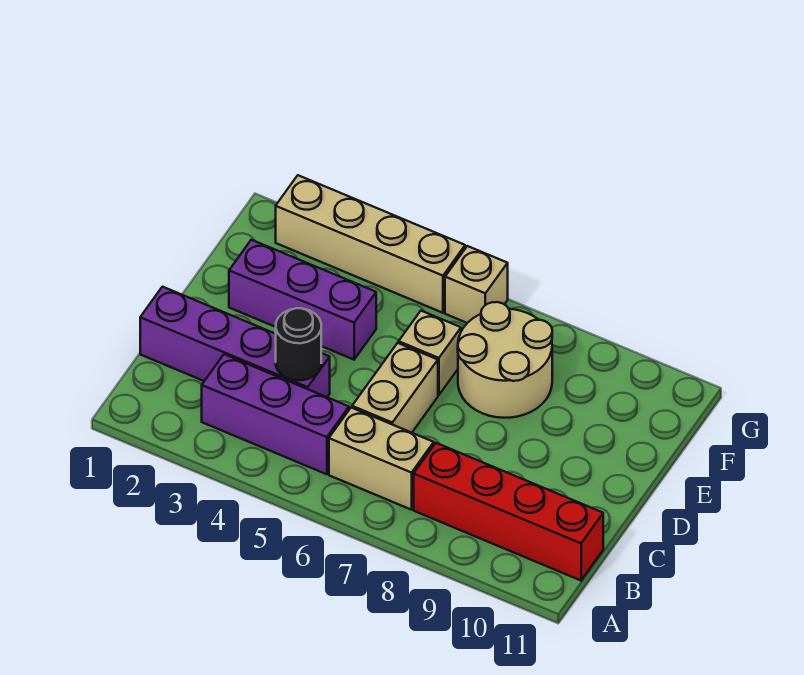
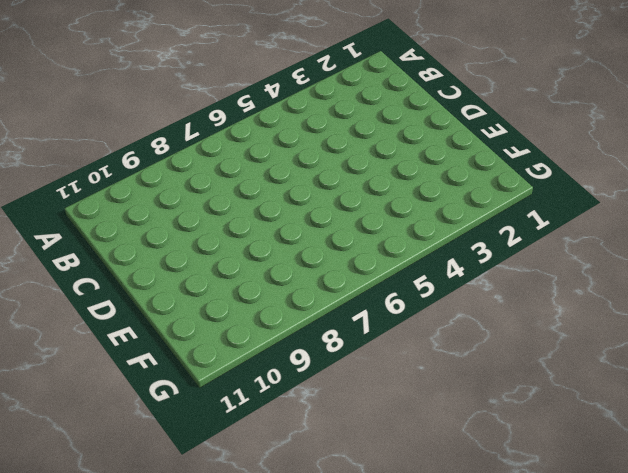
none -> purple brick B3:B5 level 1
none -> tan brick B6:B7 level 1

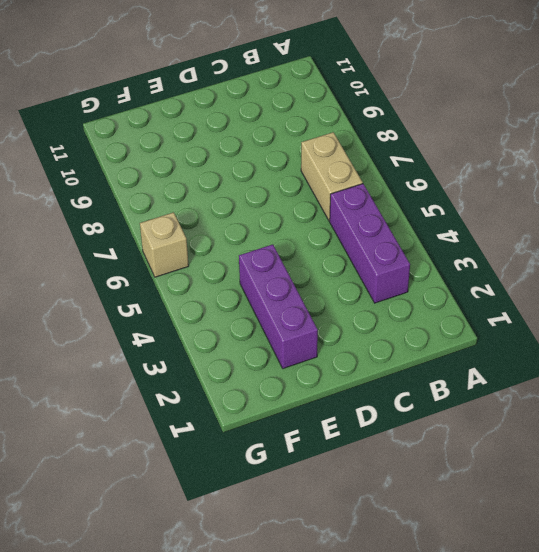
none -> red brick B8:B11 level 1
none -> purple brick C1:C4 level 1

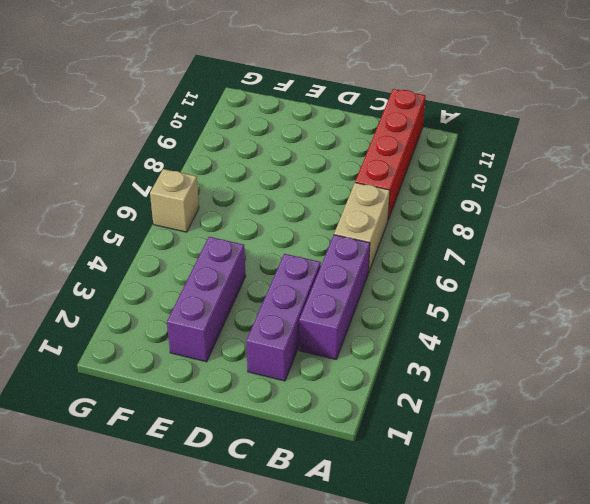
purple brick C2:C4 level 1 -> purple brick C1:C4 level 1
none -> tan brick C6:D6 level 1
none -> tan brick E6 level 1

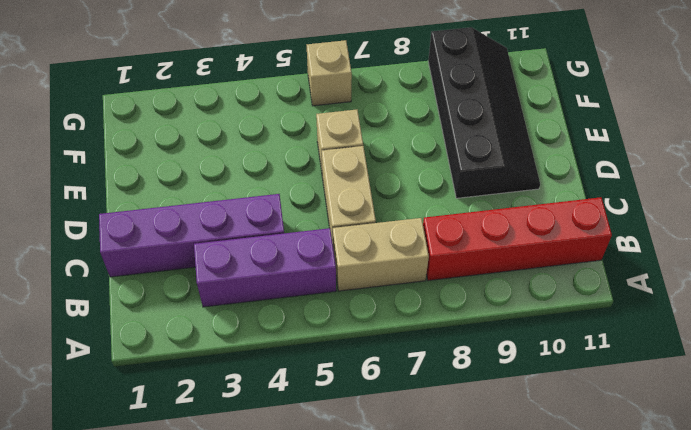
black slope D9:G10 level 1 top 9 -> none
none -> purple brick E2:E4 level 1
none -> tan round brick E7:F8 level 1

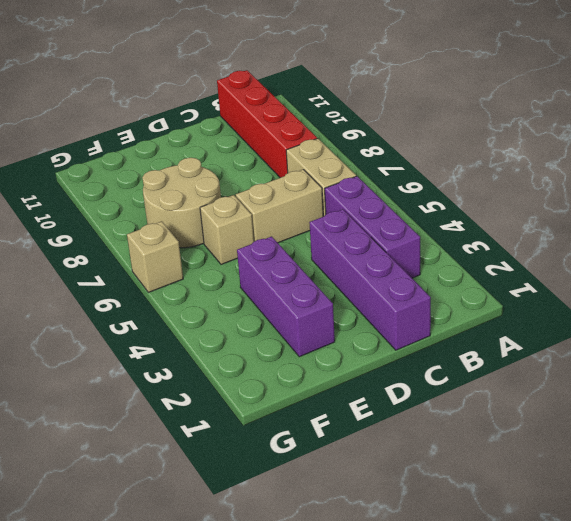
none -> tan brick G2:G5 level 1
none -> black round brick C4 level 2

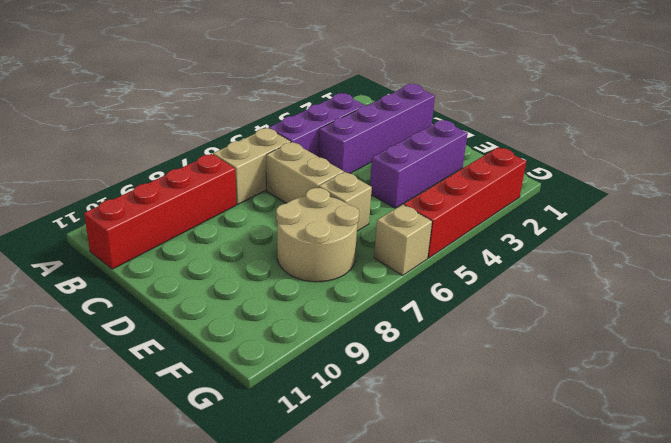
red brick G2:G5 level 1 -> tan brick G2:G5 level 1
none -> black round brick C4 level 2

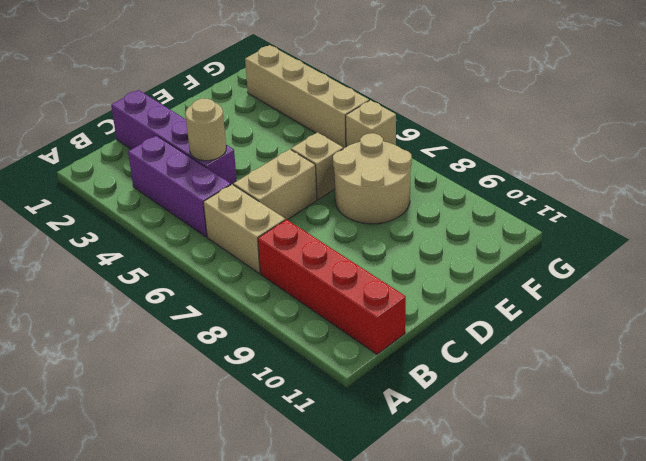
tan round brick C4 level 2 -> black round brick C4 level 2
none -> purple brick E2:E4 level 1

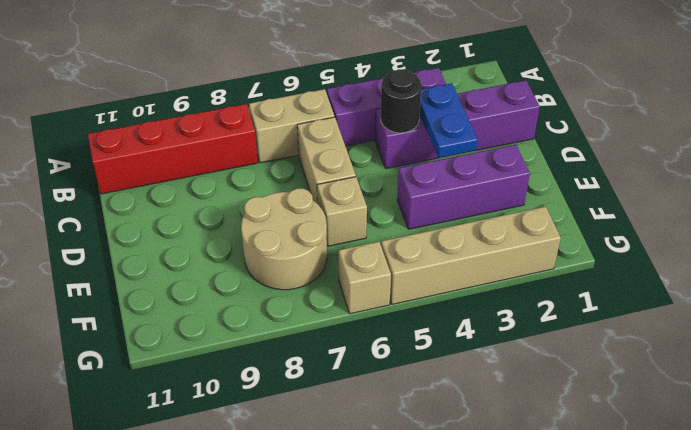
blue plate C3:D3 level 2 -> none

